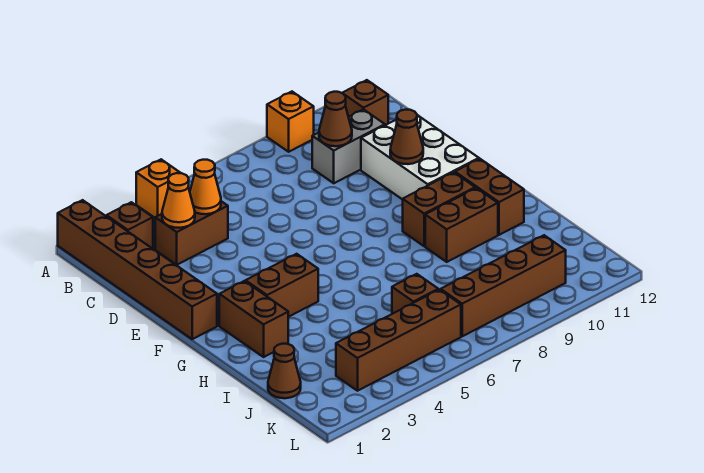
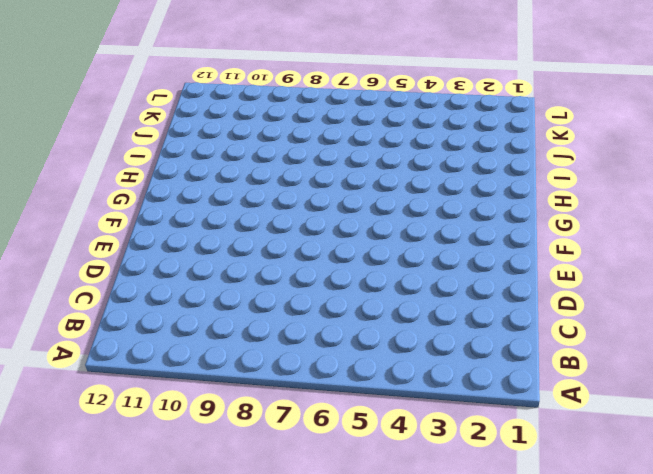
none -> brown brick A1:F1 level 1
none -> orange brick A4 level 1
none -> orange brick A9 level 1

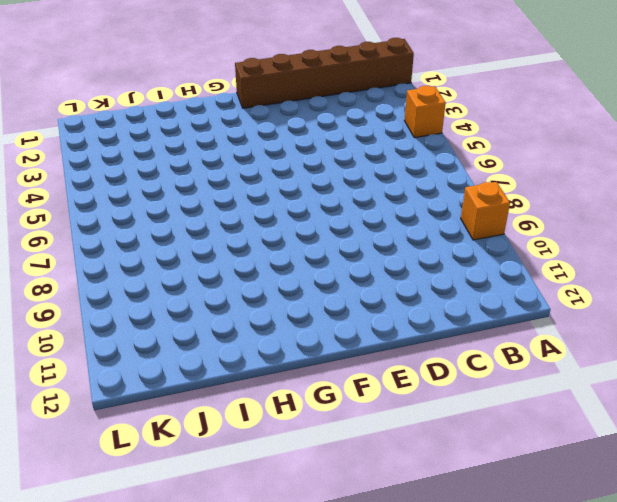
none -> brown brick B2 level 1
none -> brown brick B11 level 1
none -> brown brick C3:C4 level 1

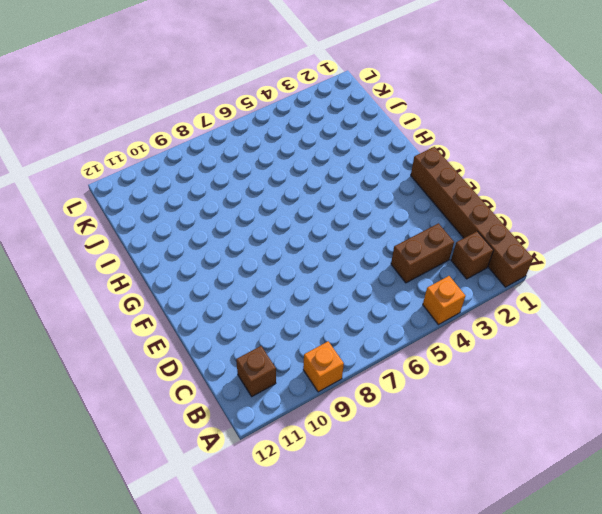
none -> grey brick C9:C10 level 1
none -> white brick D10:F11 level 1
none -> brown brick G2:H2 level 1

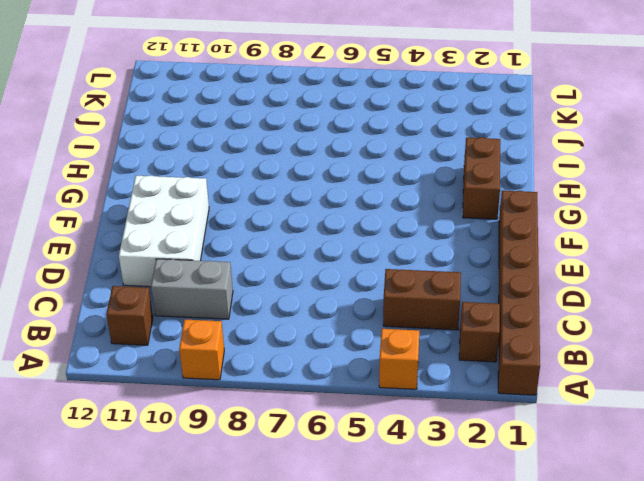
none -> brown brick G3:G4 level 1
none -> brown brick G9:G10 level 1
none -> brown brick G11:H11 level 1

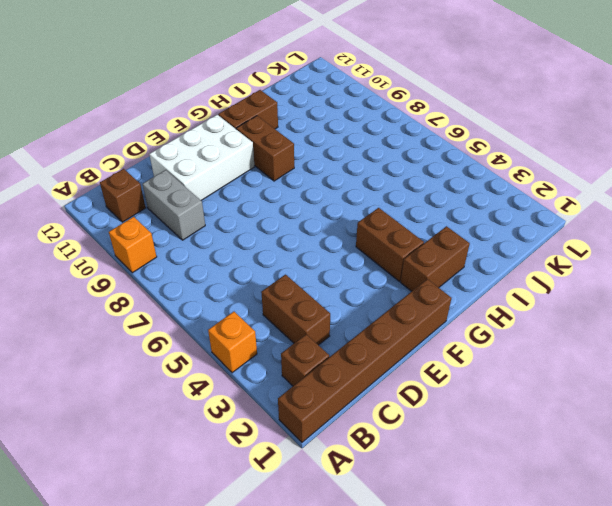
none -> brown brick H9:H10 level 1
none -> brown cone J1 level 1
none -> brown brick J6 level 1

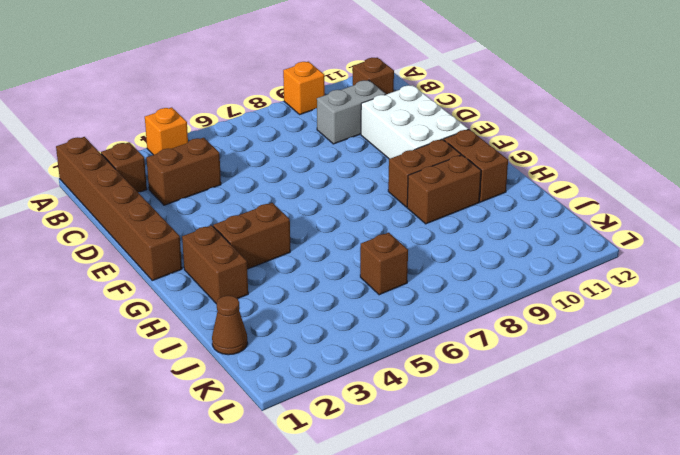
none -> brown brick K3:K6 level 1
none -> brown brick K7:K10 level 1
none -> orange cone C3 level 2

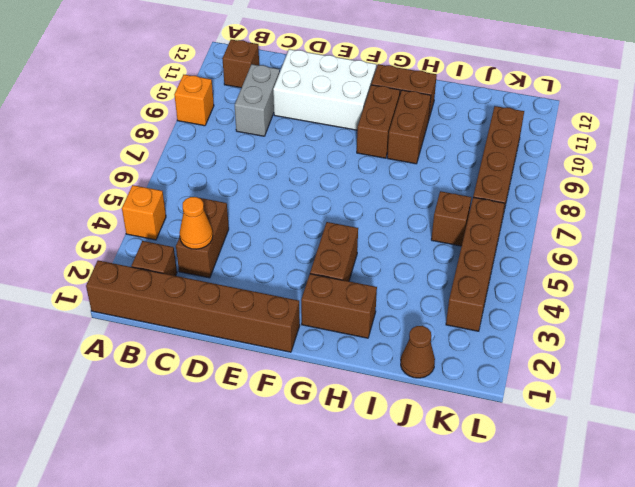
none -> orange cone C4 level 2
none -> brown cone C9 level 2
none -> brown cone E10 level 2

